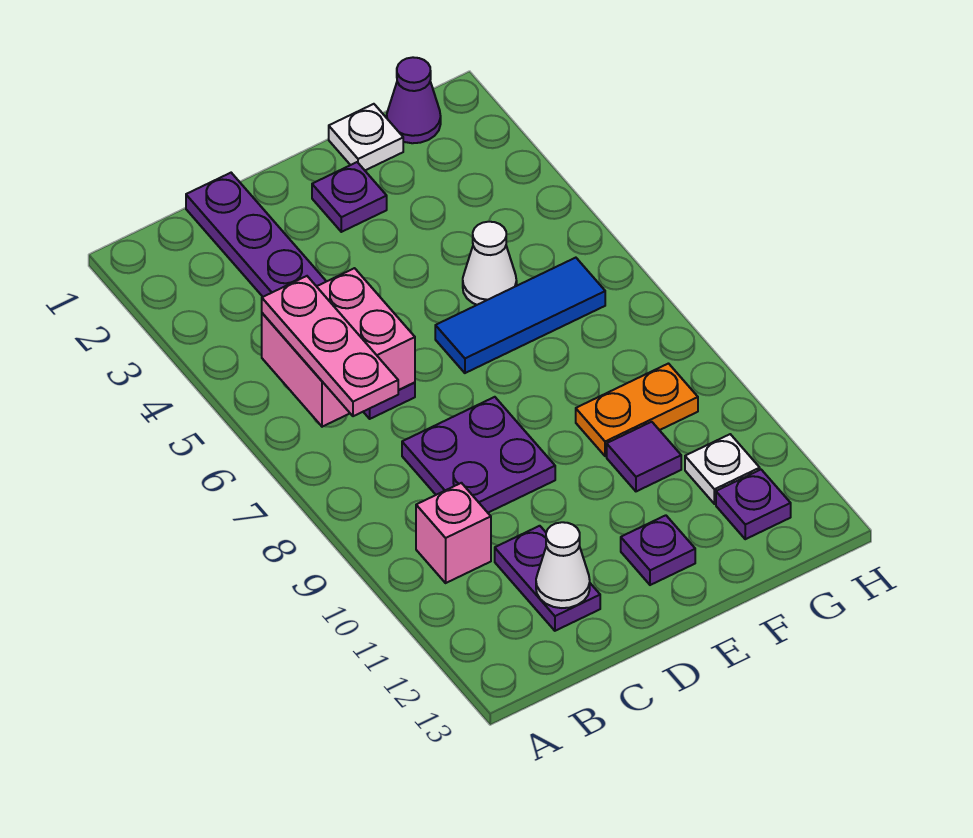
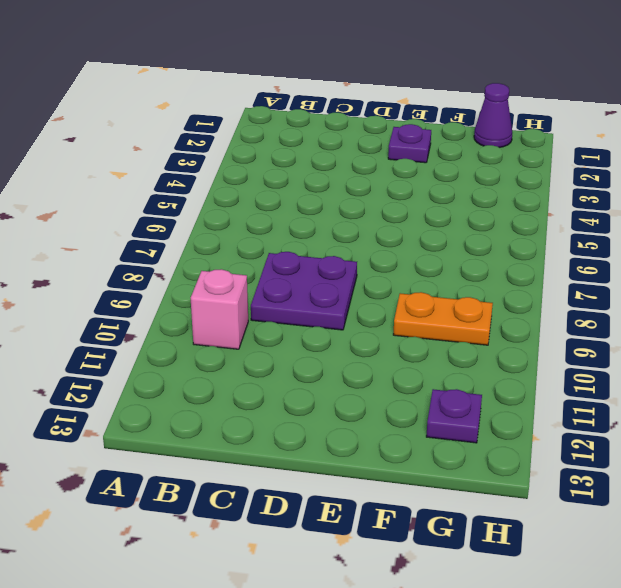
none -> purple plate C1:C6 level 1
none -> purple plate C11:C12 level 1
none -> blue tile E6:G6 level 1

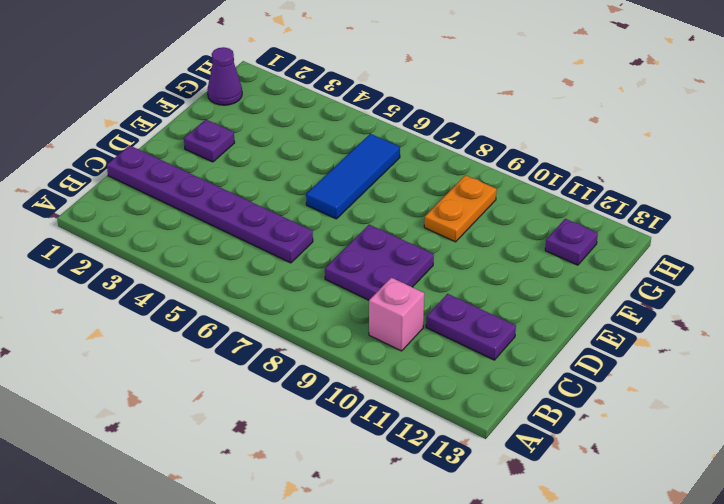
none -> purple plate E12 level 1
none -> white plate F1 level 1
none -> white cone F5 level 1

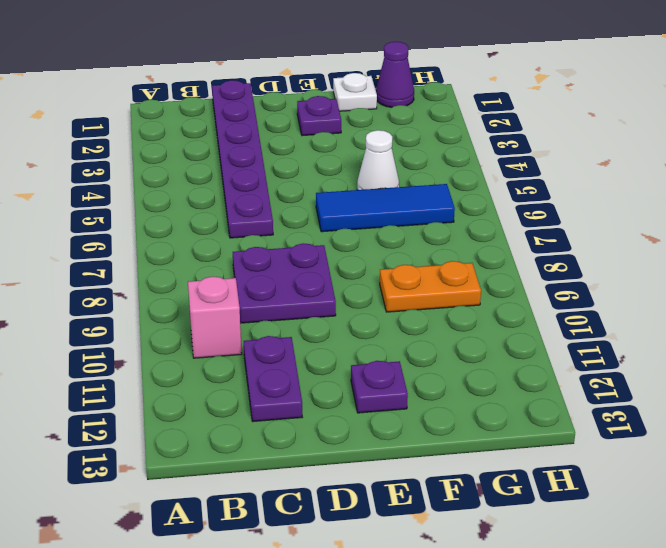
none -> purple tile F10 level 1
none -> white plate G11 level 1
none -> purple plate G12 level 1

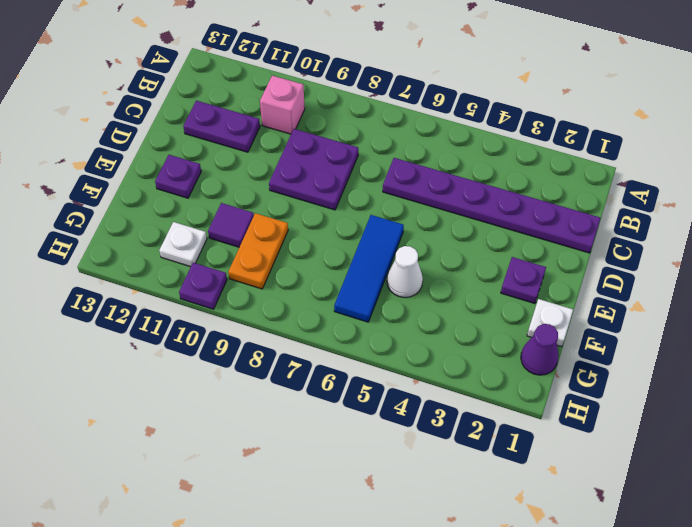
purple plate H10 level 1 -> purple plate G12 level 1
none -> pink brick B5:C6 level 2
none -> white cone C12 level 2
none -> pink plate B5:B7 level 3

